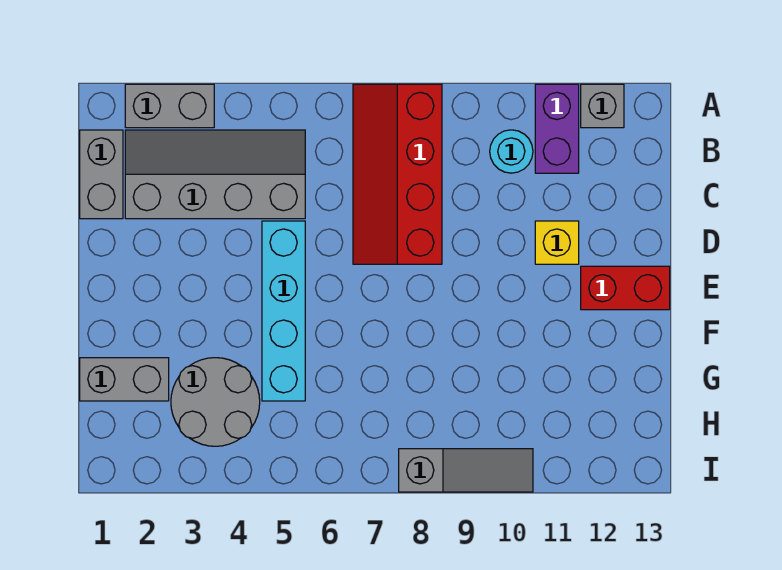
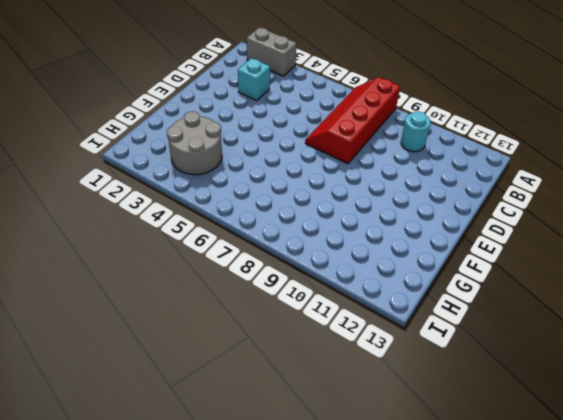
cyan brick C3 level 1 -> grey slope B2:C5 level 1 top C
none -> purple brick A11:B11 level 1
none -> grey brick A12 level 1
none -> grey brick B1:C1 level 1

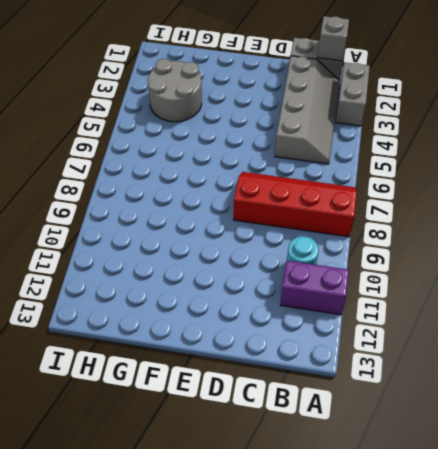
grey brick B1 level 2 -> grey brick A12 level 1
none -> cyan brick D5:G5 level 1
none -> yellow brick D11 level 1
none -> red brick E12:E13 level 1

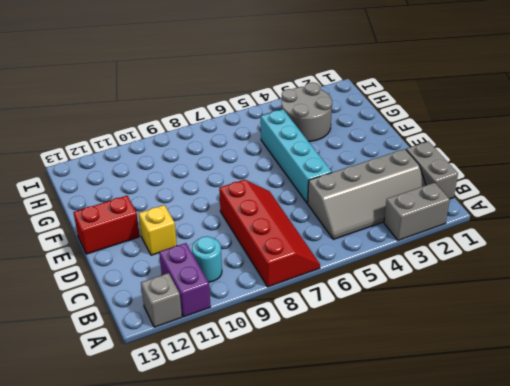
none -> grey brick G1:G2 level 1
none -> grey slope I8:I10 level 1 top 8

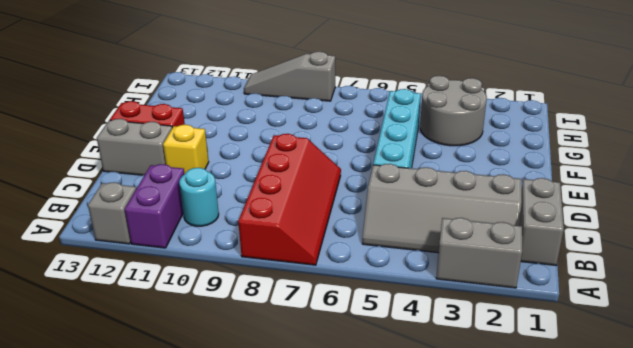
grey brick D12:D13 level 1 -> grey brick G1:G2 level 1

